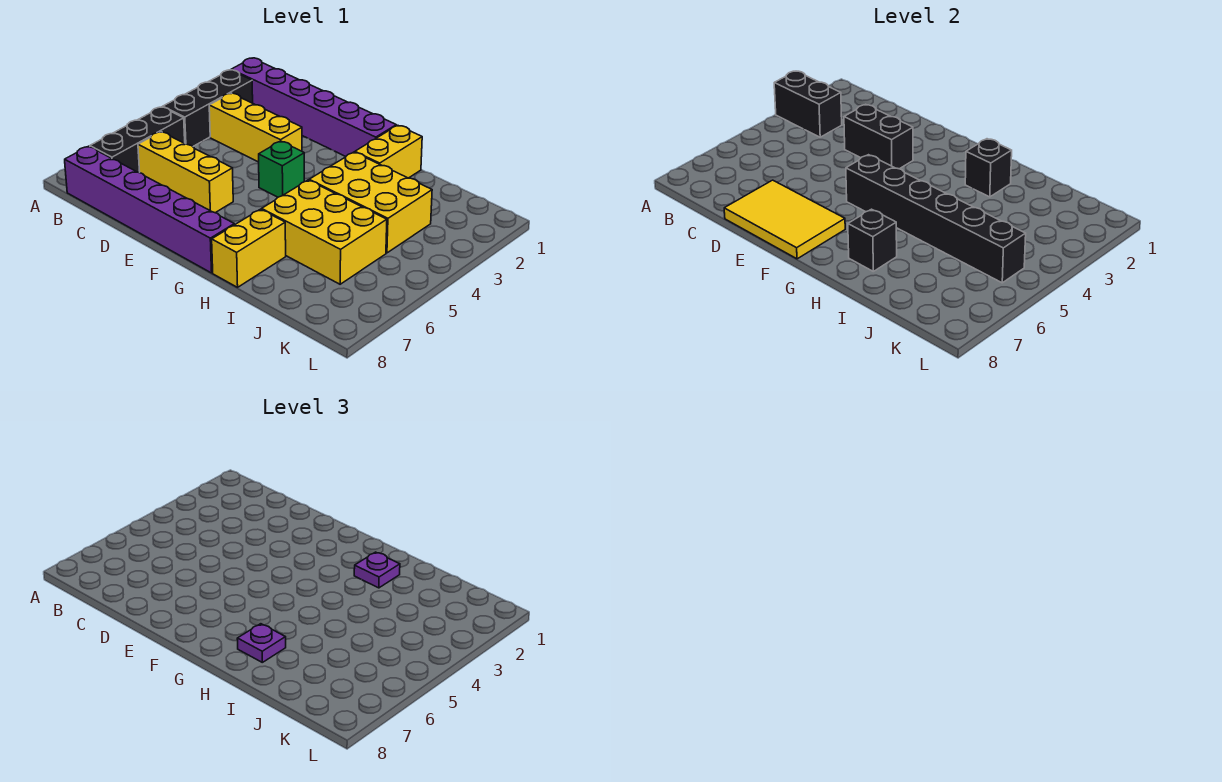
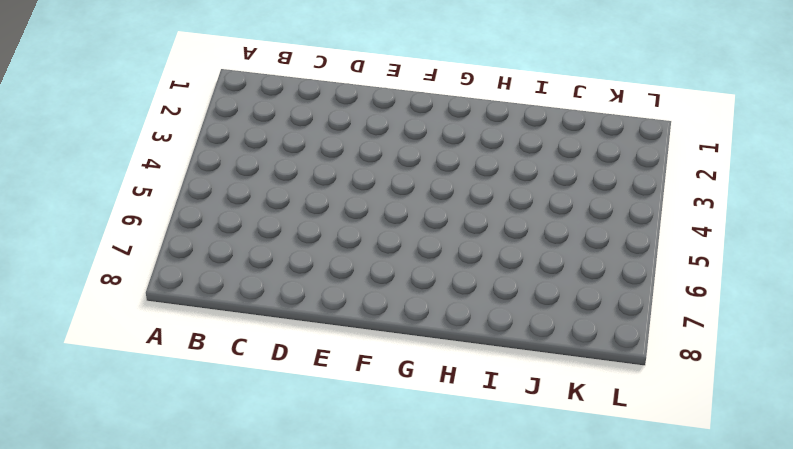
none -> purple brick B1:G1 level 1
none -> black brick B2:B4 level 1
none -> black brick B5:B7 level 1

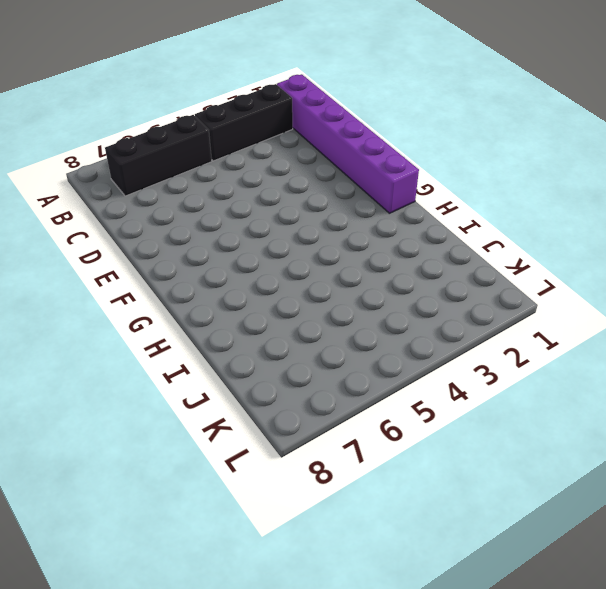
none -> purple brick B8:G8 level 1
none -> yellow brick C3:E3 level 1
none -> yellow brick C6:E6 level 1

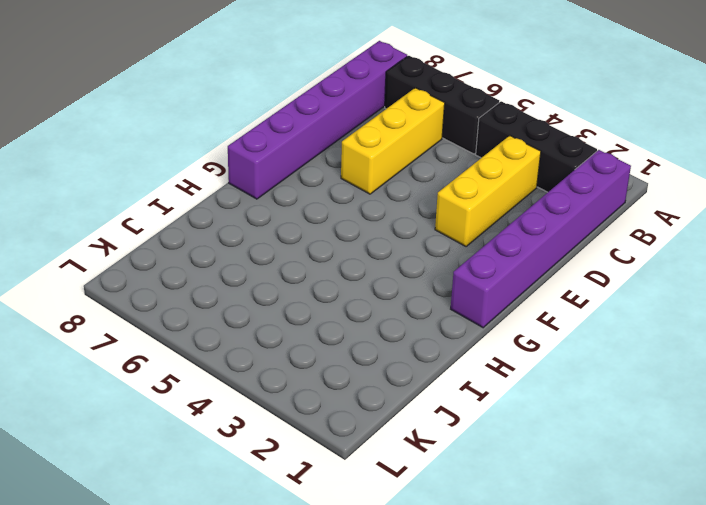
none -> green brick F4 level 1
none -> yellow brick H1:H2 level 1
none -> yellow brick H3:J4 level 1

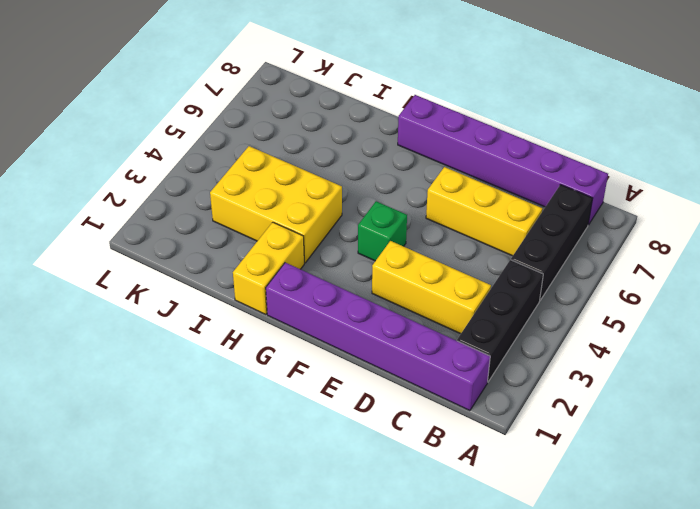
none -> yellow brick H5:J6 level 1
none -> yellow brick H7:H8 level 1
none -> black brick A3:B3 level 2

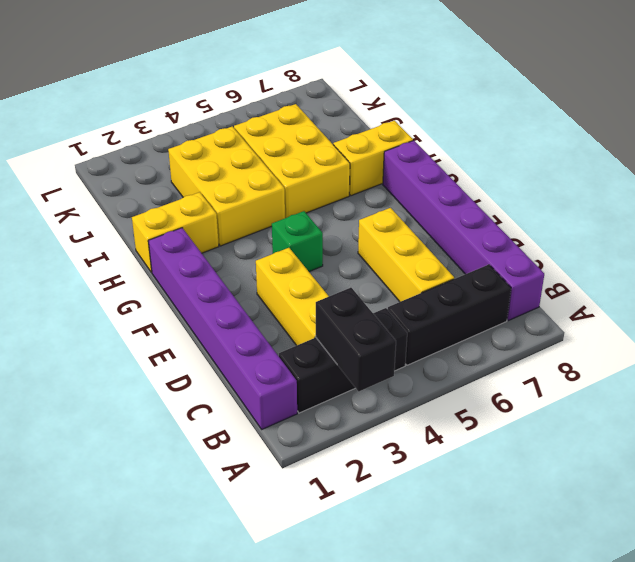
none -> black brick D3:E3 level 2
none -> yellow tile D7:F8 level 2
none -> black brick F5:K5 level 2

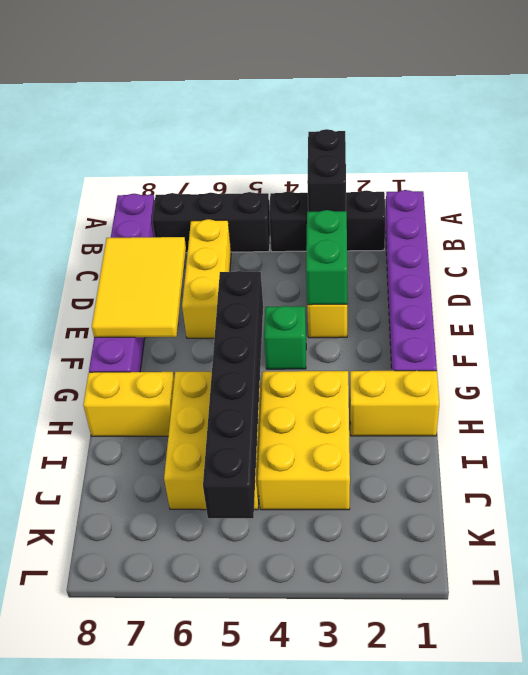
green brick D3:E3 level 2 -> black brick D3:E3 level 2
none -> black brick H2 level 2
none -> black brick H7 level 2
none -> purple plate H2 level 3

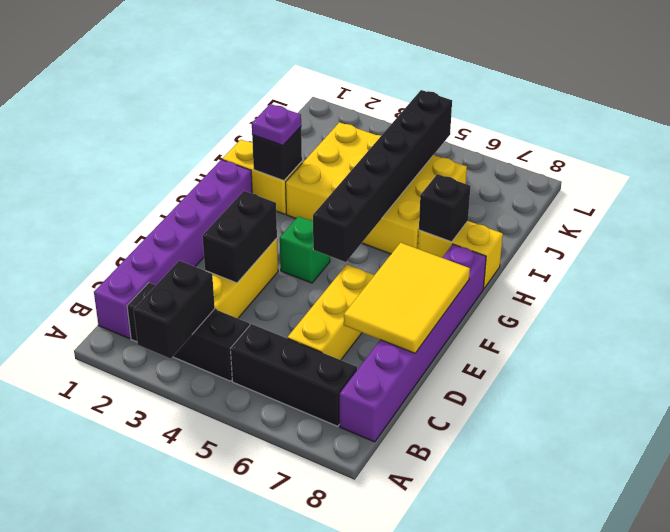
none -> purple plate H7 level 3

